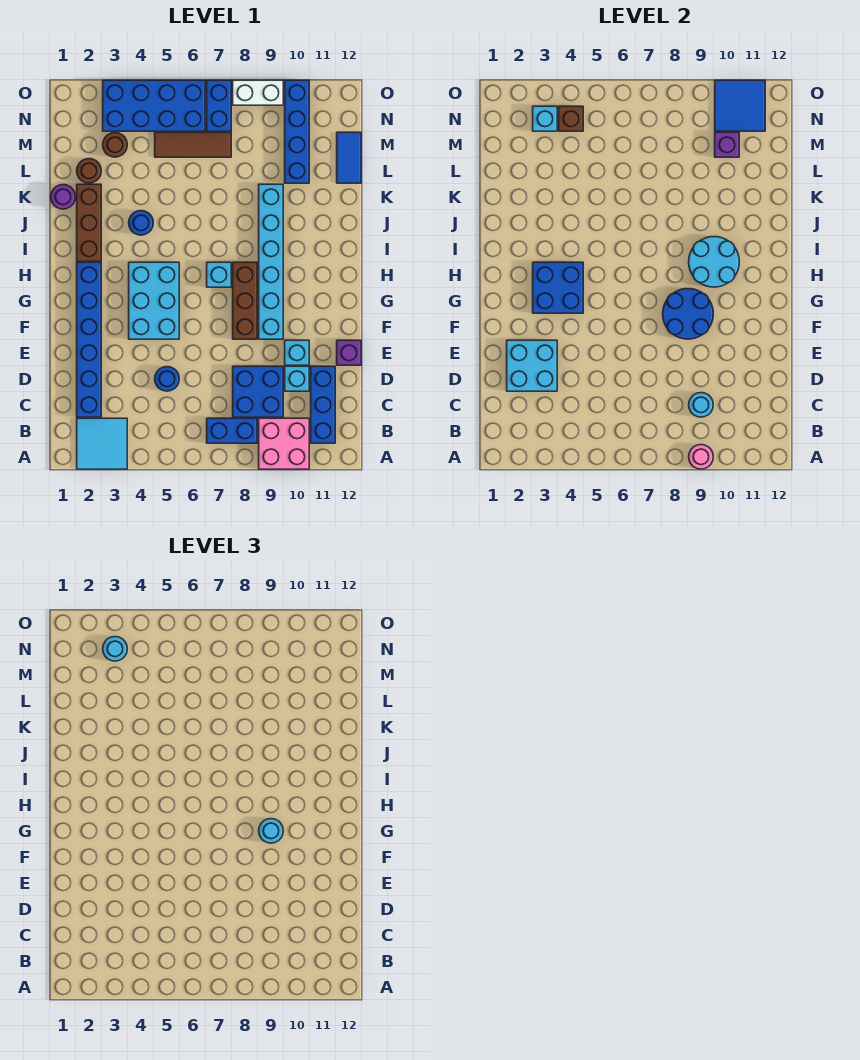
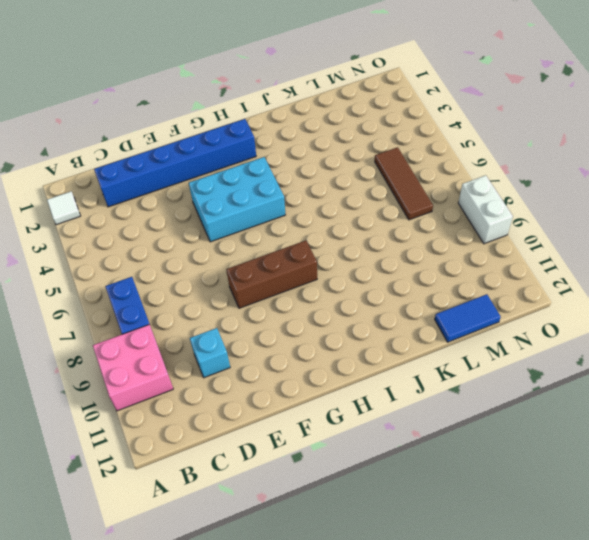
white tile A2 level 1 -> cyan tile A2:B3 level 1
none -> blue brick B11:D11 level 1
none -> blue brick C8:D9 level 1
none -> blue round brick D5 level 1
none -> cyan brick E10 level 1

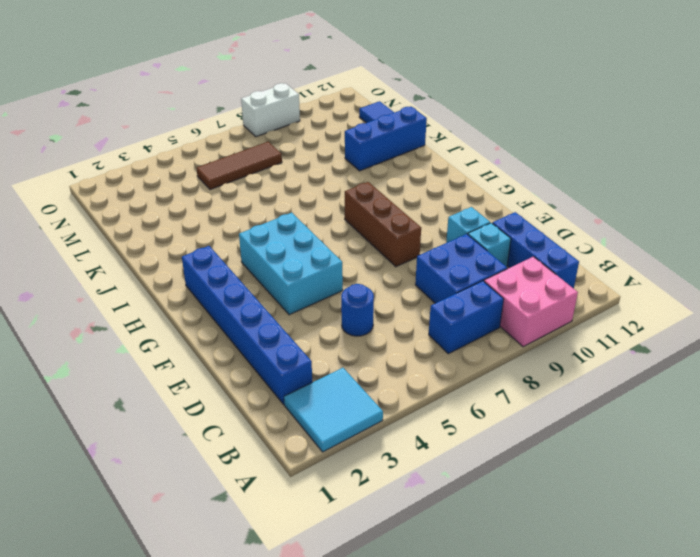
blue brick K10:K12 level 1 -> none
none -> purple brick E12 level 1
none -> cyan brick F9:K9 level 1
none -> cyan brick H7 level 1
none -> brown brick I2:K2 level 1

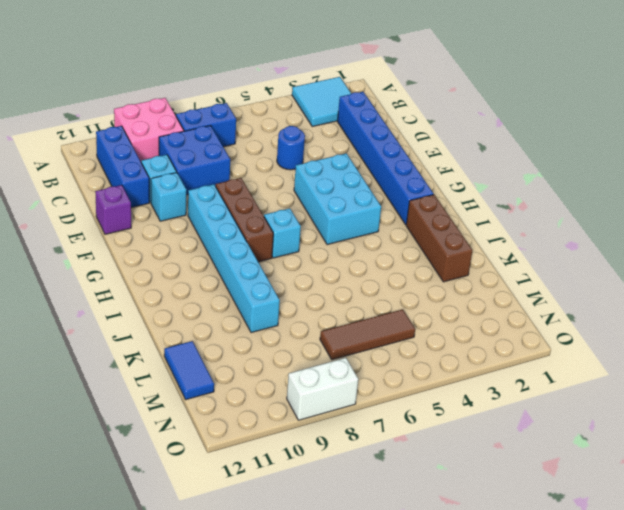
none -> blue round brick J4 level 1
none -> purple round brick K1 level 1
none -> brown round brick L2 level 1
none -> blue brick L10:O10 level 1

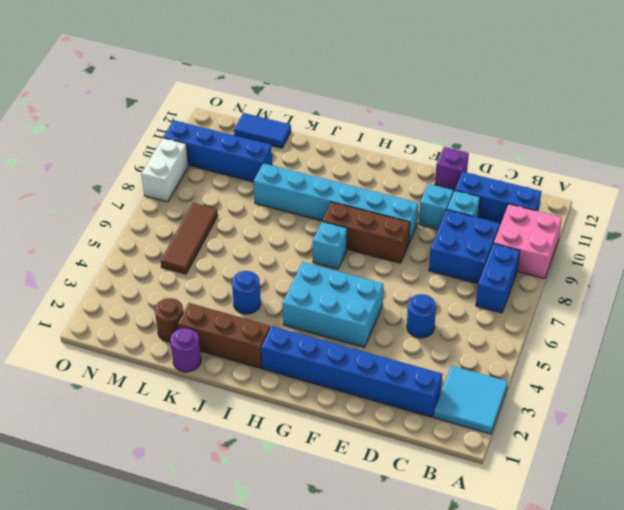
none -> brown round brick M3 level 1
none -> blue brick N3:O6 level 1
none -> blue brick N7:O7 level 1
none -> pink round brick A9 level 2

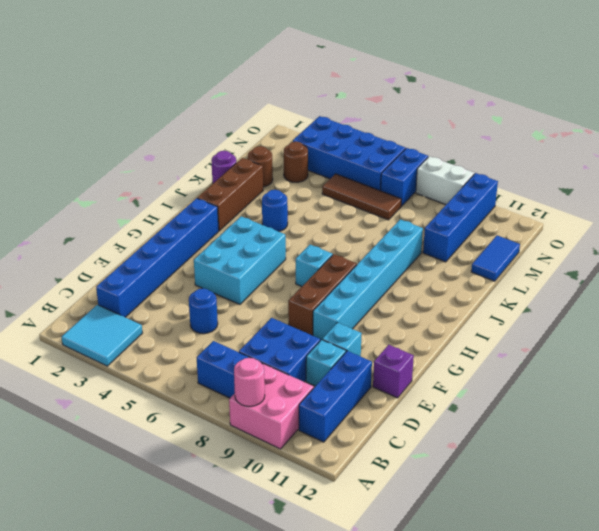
none -> cyan round brick C9 level 2
none -> cyan brick D2:E3 level 2
none -> blue round brick F8:G9 level 2
none -> blue brick G3:H4 level 2

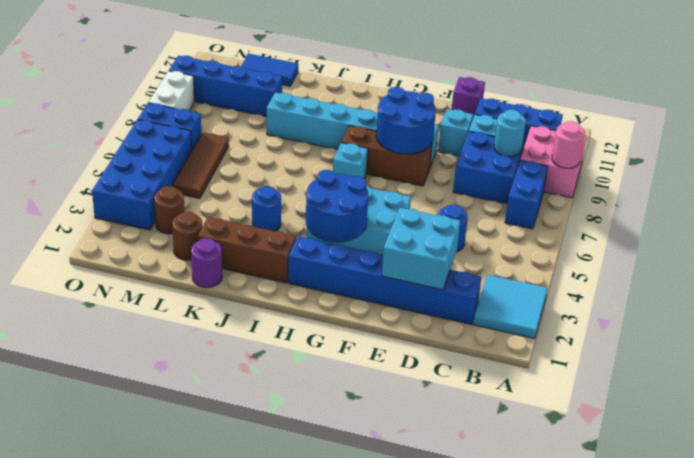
blue round brick G3:H4 level 2 -> blue brick G3:H4 level 2
none -> cyan round brick H9:I10 level 2
none -> purple brick M10 level 2
none -> cyan brick N3 level 2
none -> brown brick N4 level 2

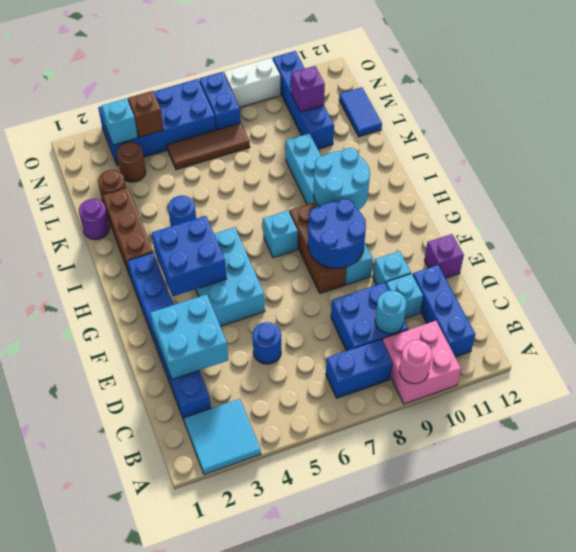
none -> blue tile N10:O11 level 2
none -> cyan round brick G9 level 3
none -> cyan round brick N3 level 3

